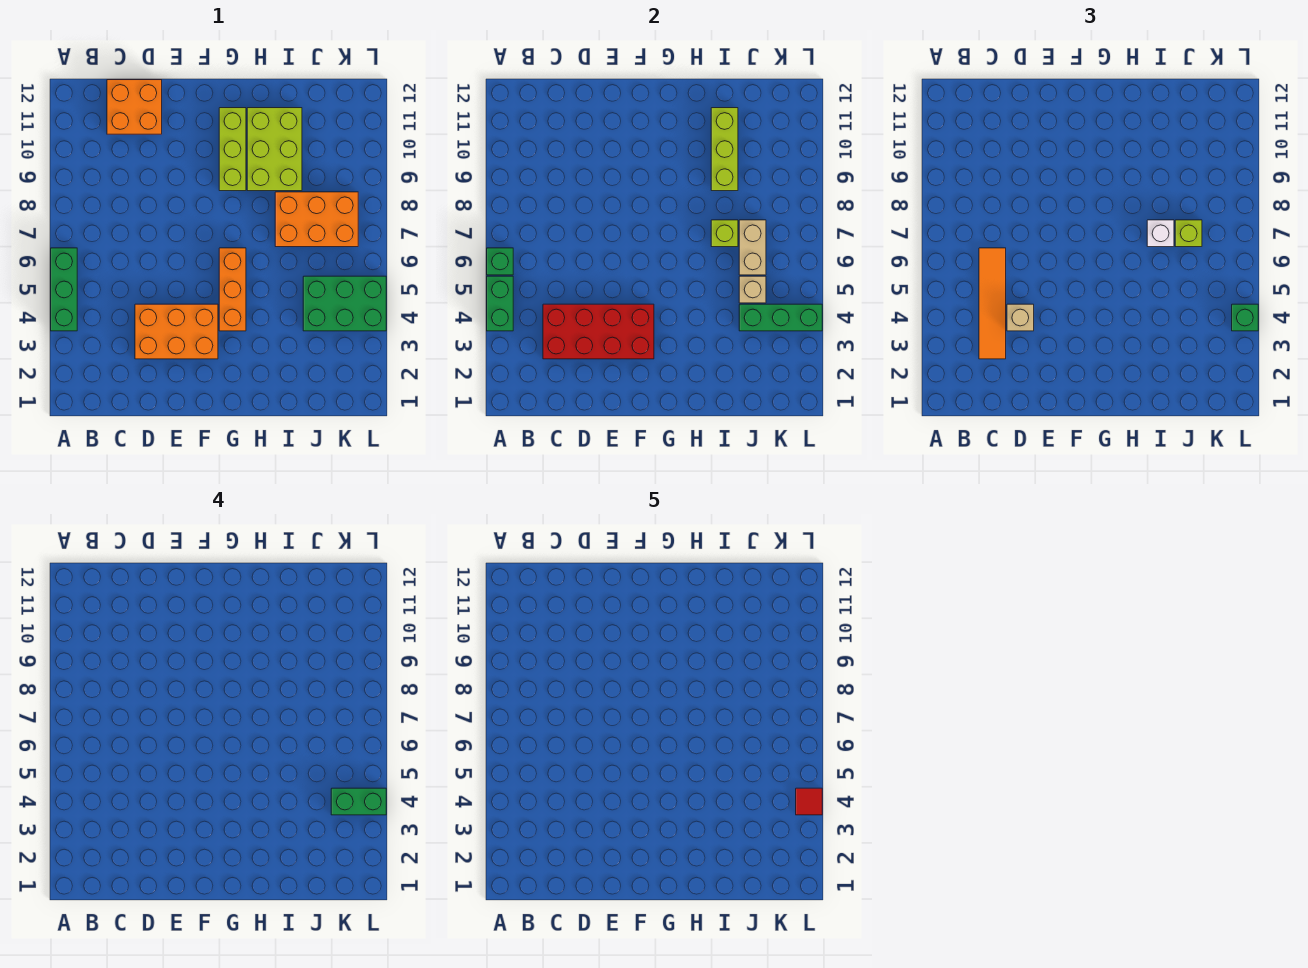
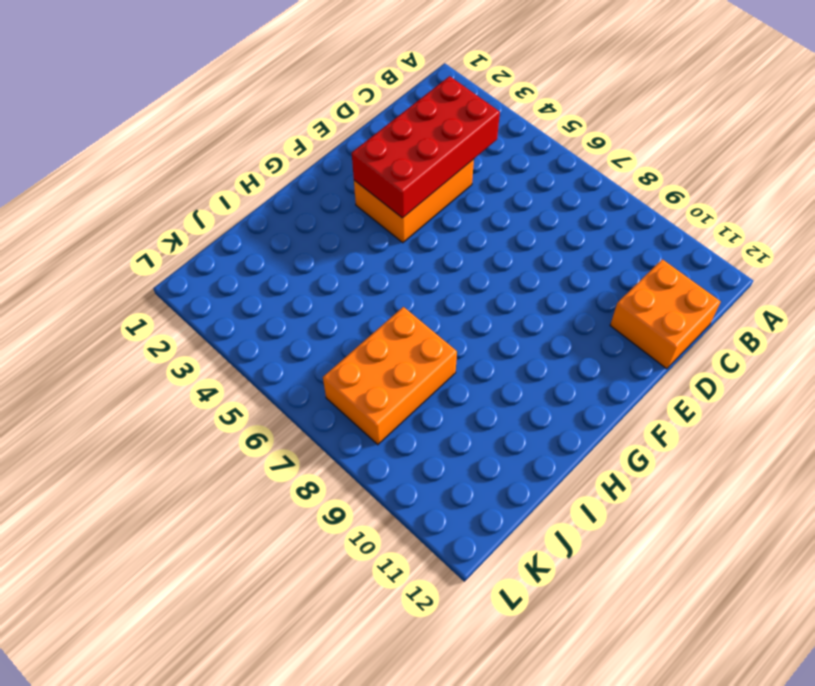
none -> green brick A4:A6 level 1
none -> orange brick G4:G6 level 1
none -> lime brick G9:G11 level 1

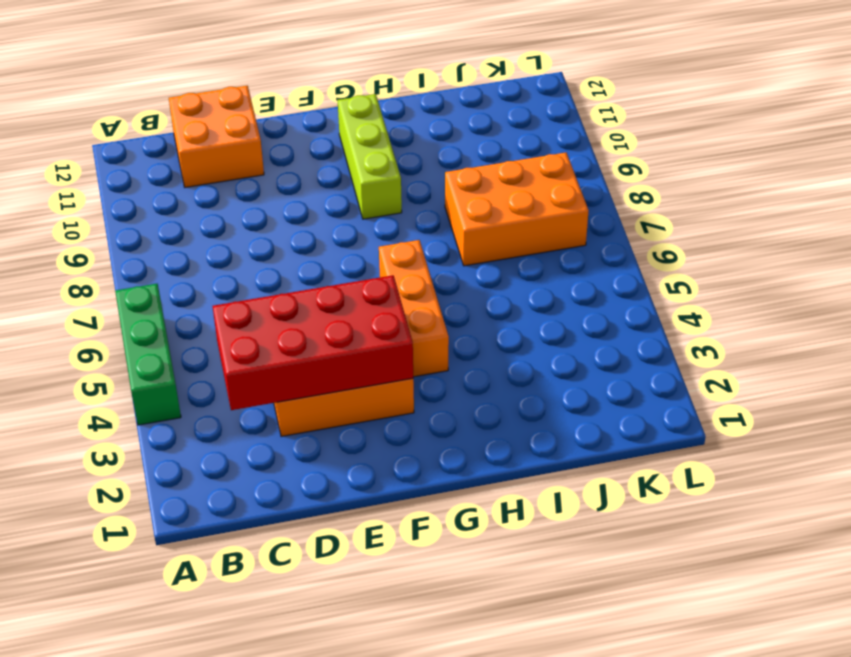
none -> lime brick H9:I11 level 1
none -> green brick J4:L5 level 1
none -> green brick A4:A5 level 2

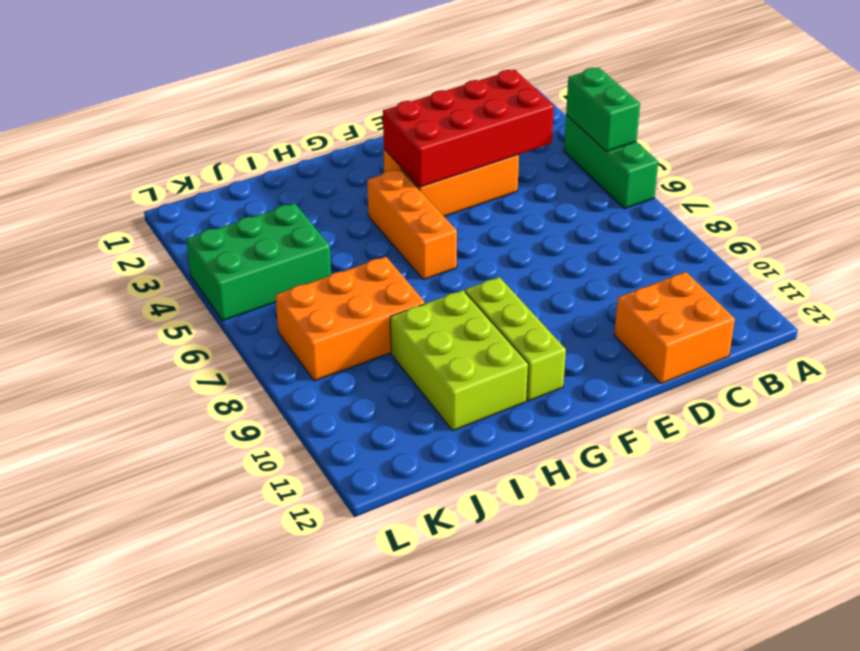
none -> green brick A6 level 2
none -> lime brick I7 level 2
none -> lime brick I9:I11 level 2

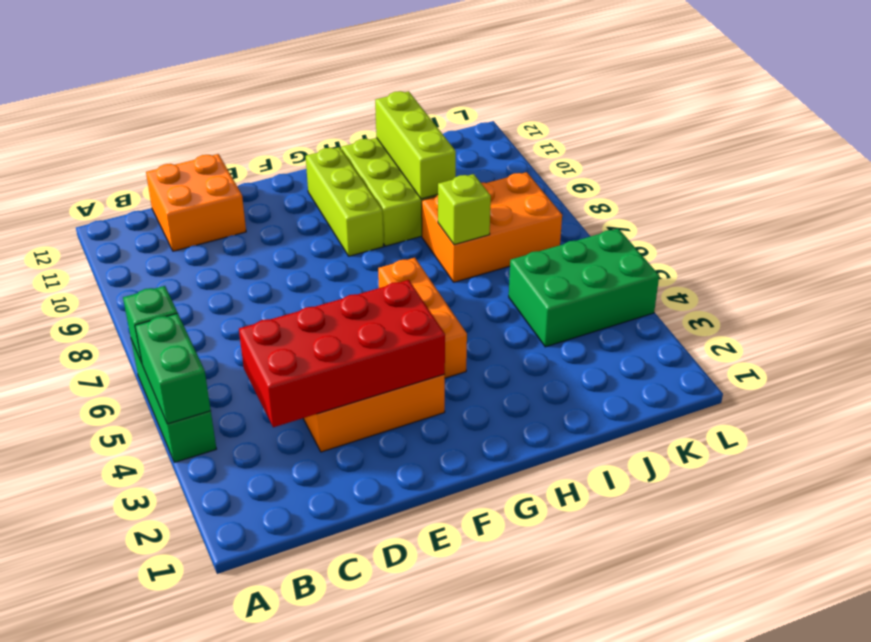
none -> green brick J4:L4 level 2
none -> tan brick J5 level 2
none -> tan brick J6:J7 level 2

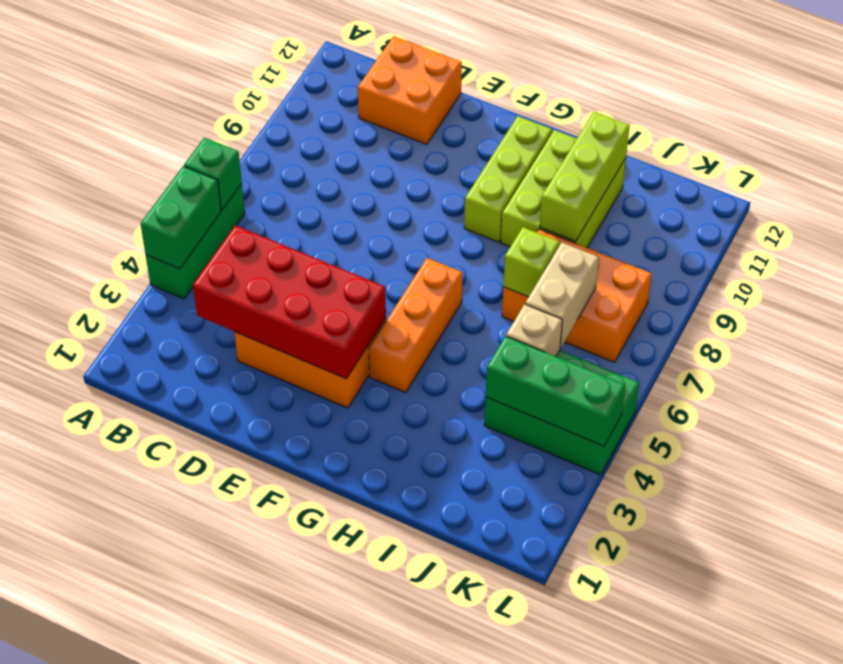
none -> orange tile C3:C6 level 3
none -> tan brick D4 level 3
none -> white brick I7 level 3

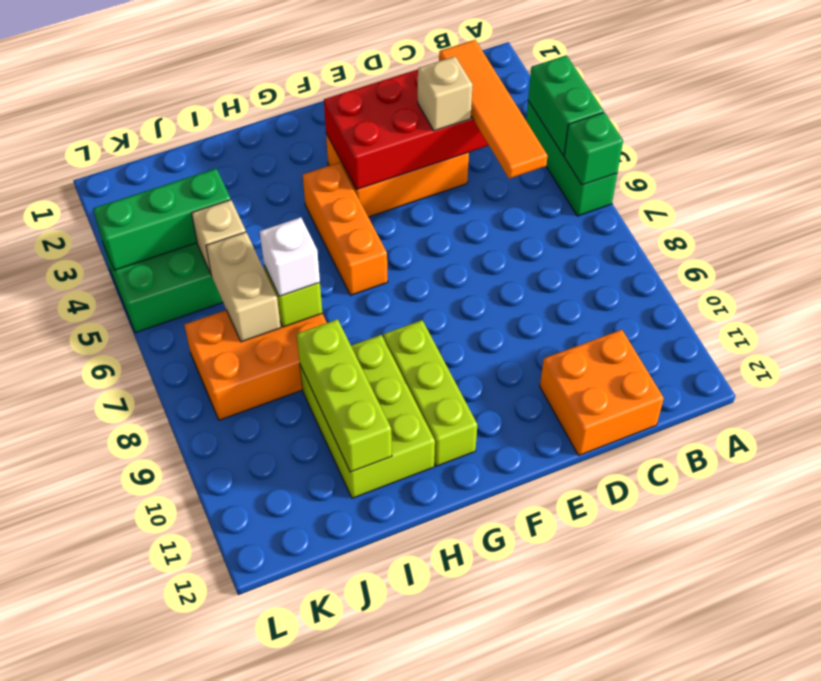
none -> lime brick J7 level 3
none -> green brick L4 level 3
none -> green brick K4:L4 level 4

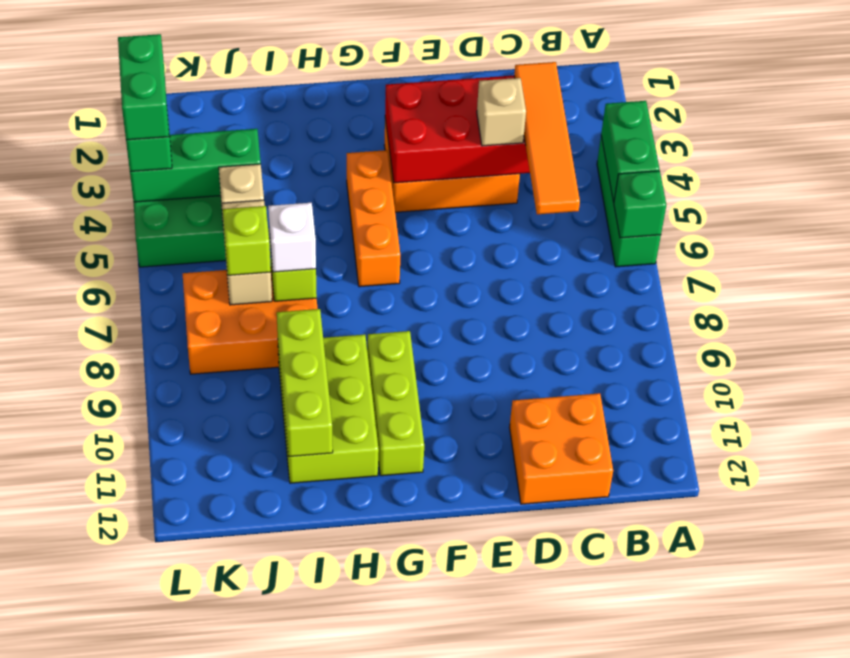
green brick L3:L4 level 4 -> green brick K4:L4 level 4
none -> red tile L4 level 5

